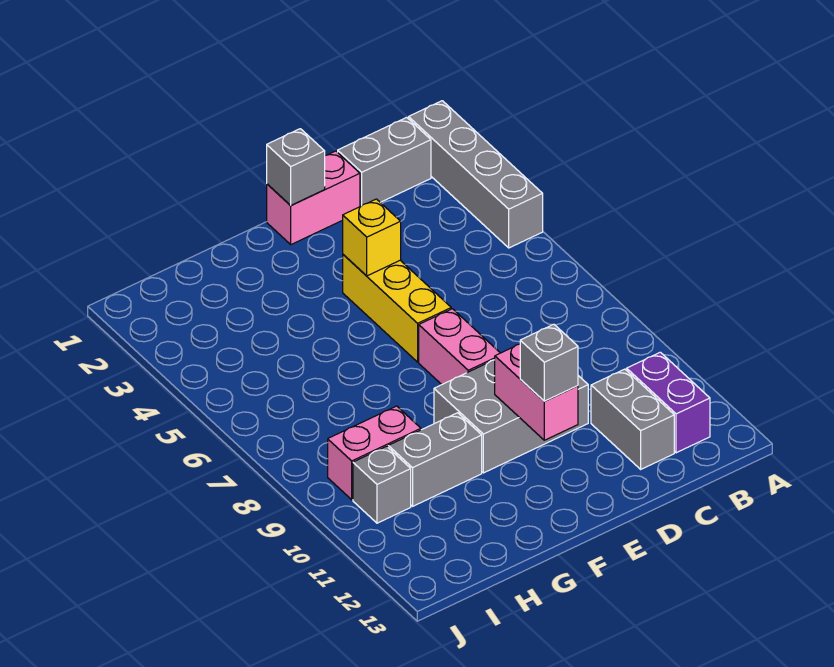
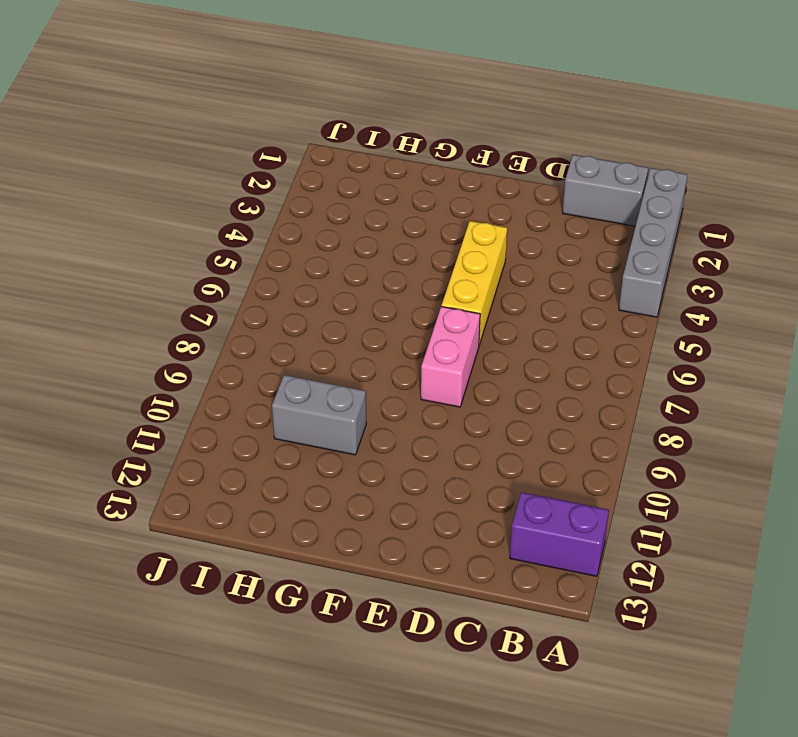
purple brick A12:B12 level 1 -> purple brick B11:B12 level 1
none -> grey brick C11:C12 level 1
none -> pink brick D1:E1 level 1
none -> grey brick D9:F10 level 1

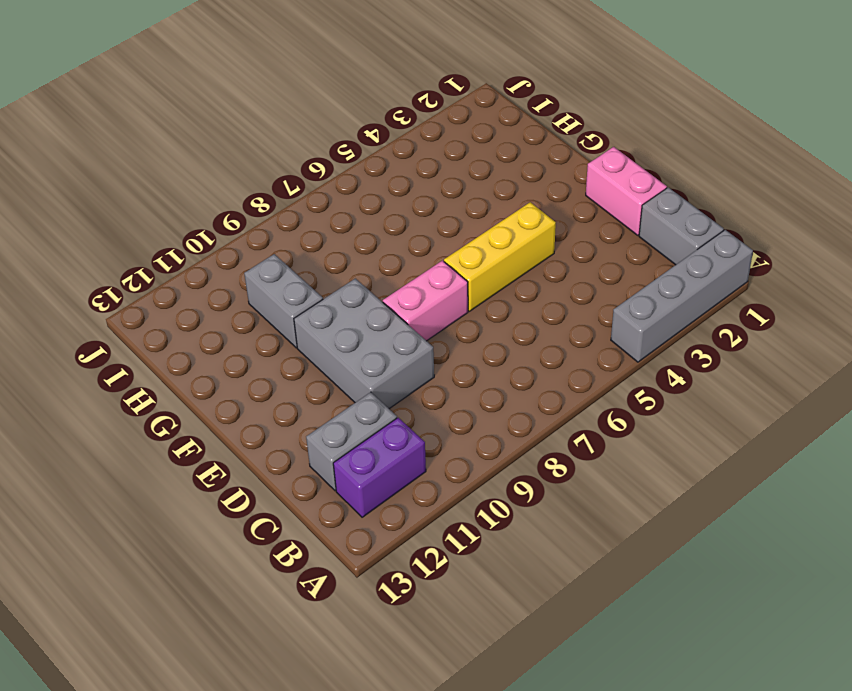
none -> pink brick H9:I9 level 1
none -> grey brick I10 level 1
none -> grey brick E1 level 2

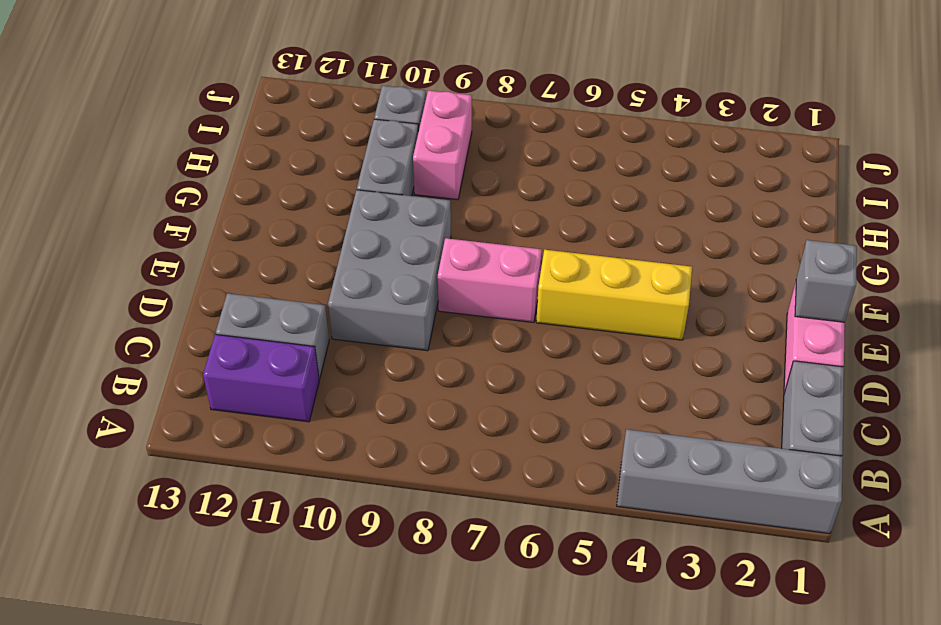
none -> yellow brick E4 level 2
none -> pink brick E10:E11 level 2
none -> grey brick E11 level 3

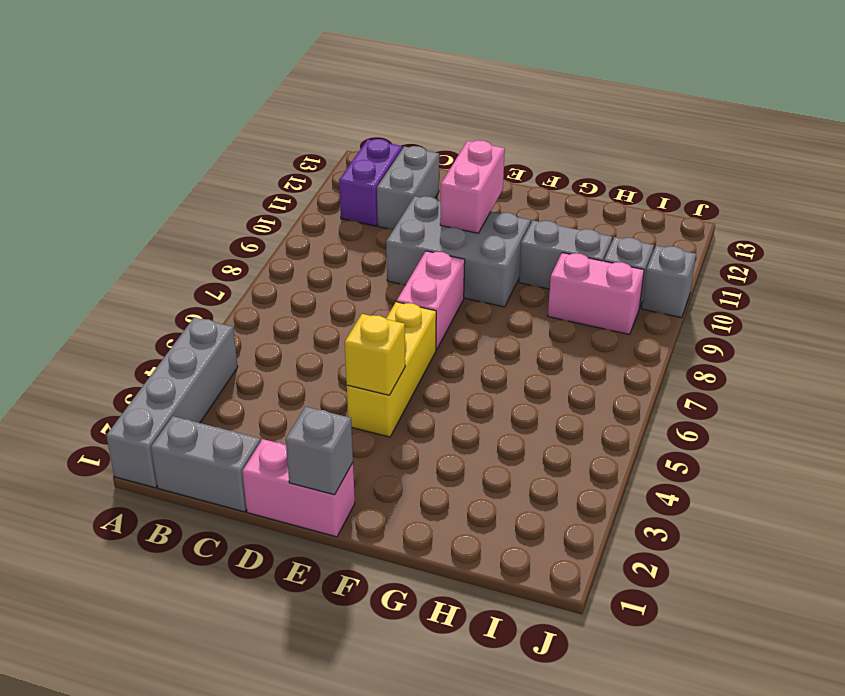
grey brick J10 level 1 -> grey brick E11 level 3

